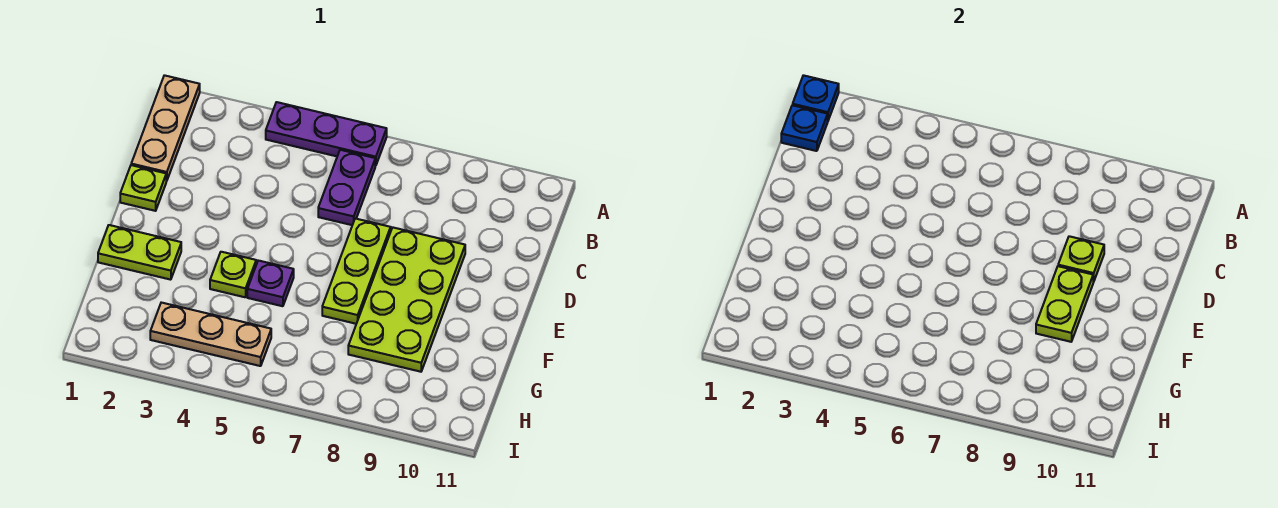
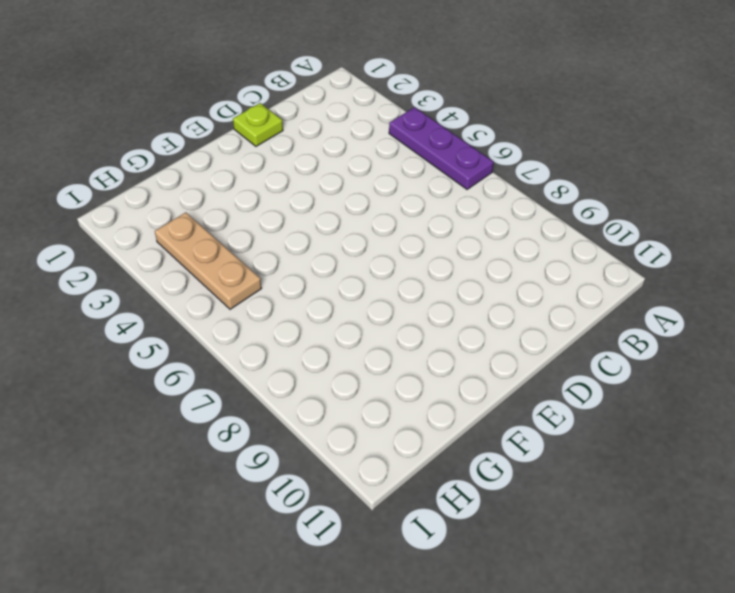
none -> tan plate A1:C1 level 1
none -> purple plate B6:C6 level 1
none -> lime plate D7:F7 level 1

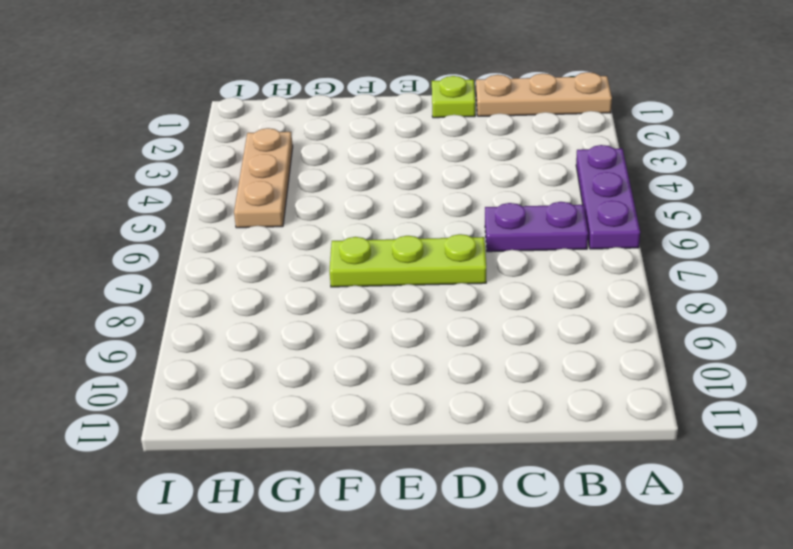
none -> lime plate D8:G9 level 1
none -> lime plate F1:F2 level 1
none -> lime plate F4 level 1

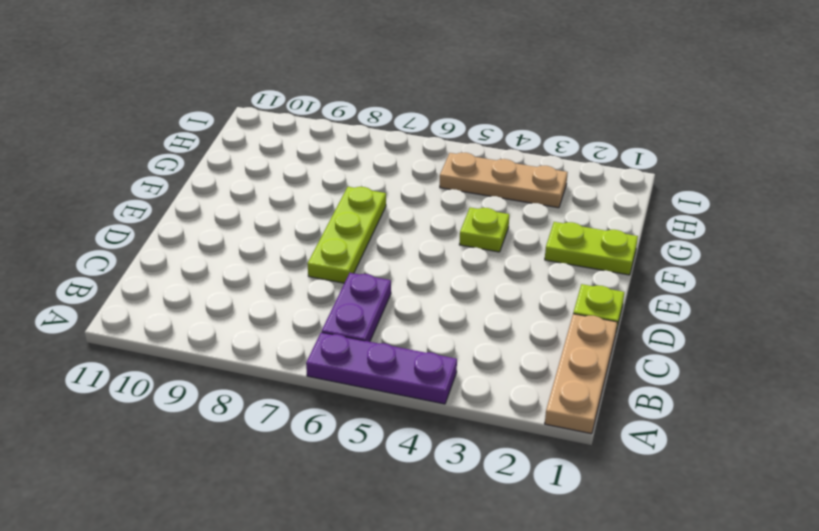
none -> lime plate D8:G9 level 1
none -> purple plate F5 level 1
none -> blue plate A1 level 2

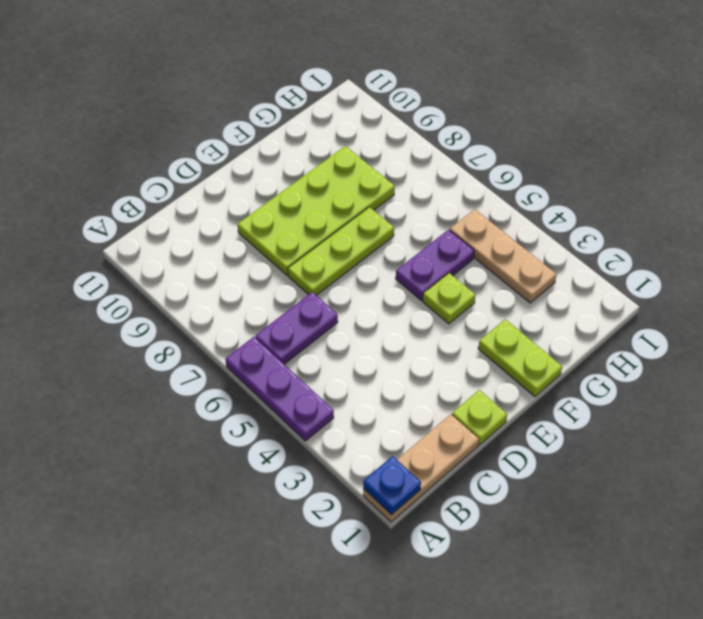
purple plate F5:G5 level 1 -> purple plate F5 level 1
none -> blue plate B1 level 2
none -> lime plate D9 level 2
none -> lime plate E9:F9 level 2

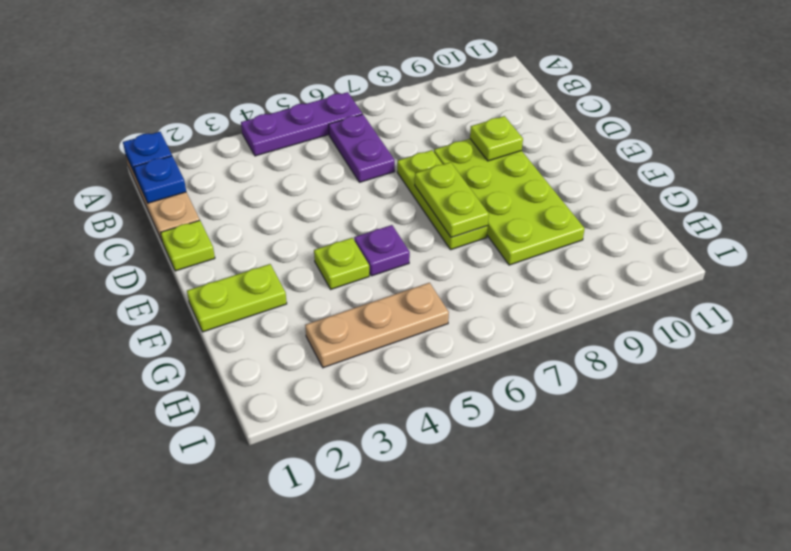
lime plate E7:F7 level 2 -> lime plate E9:F9 level 2

